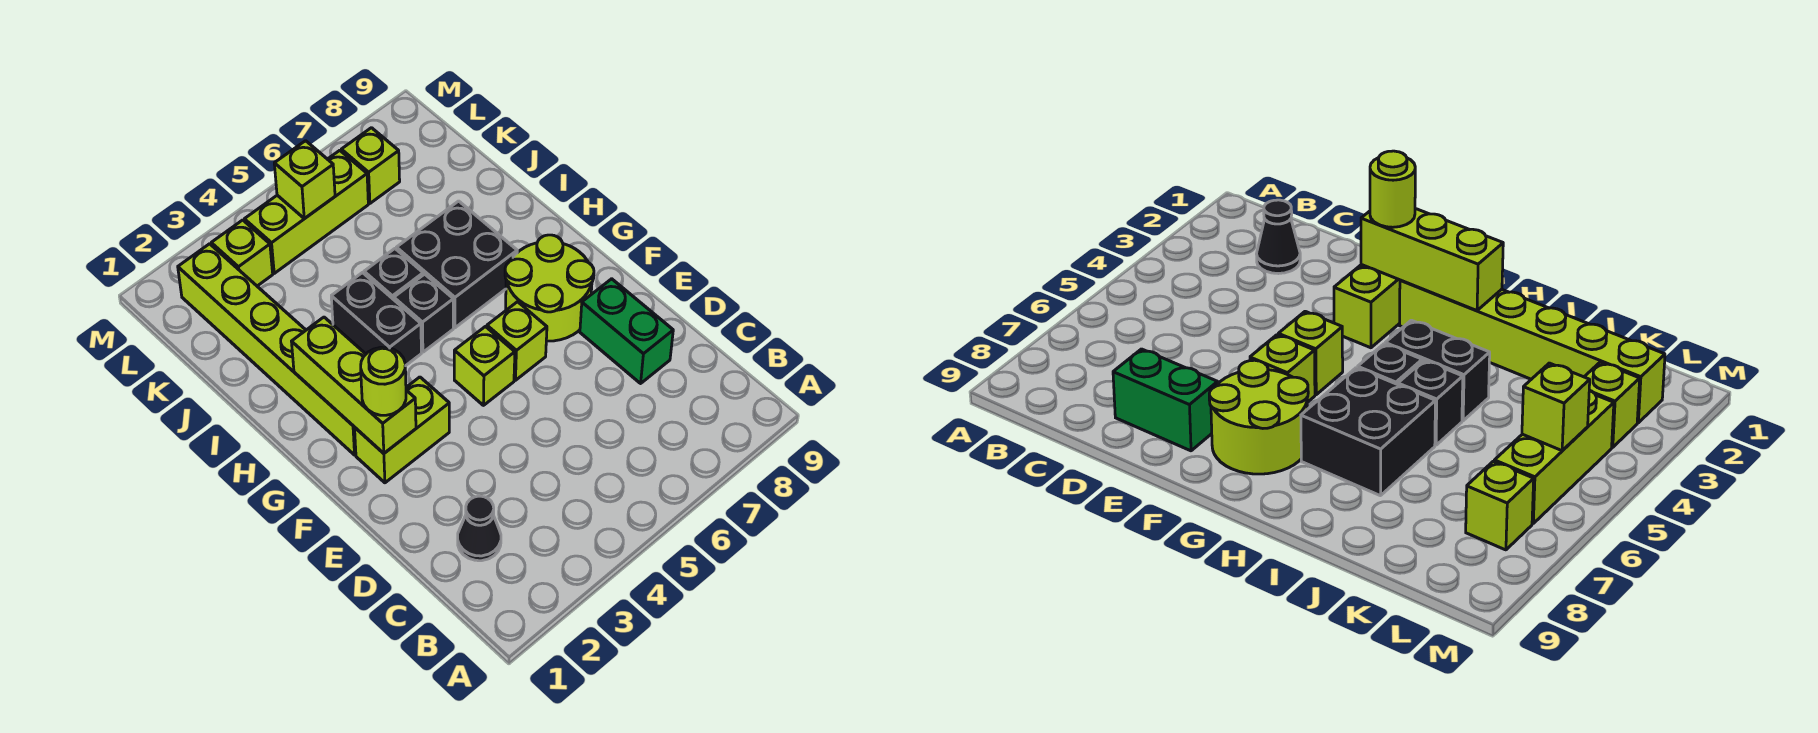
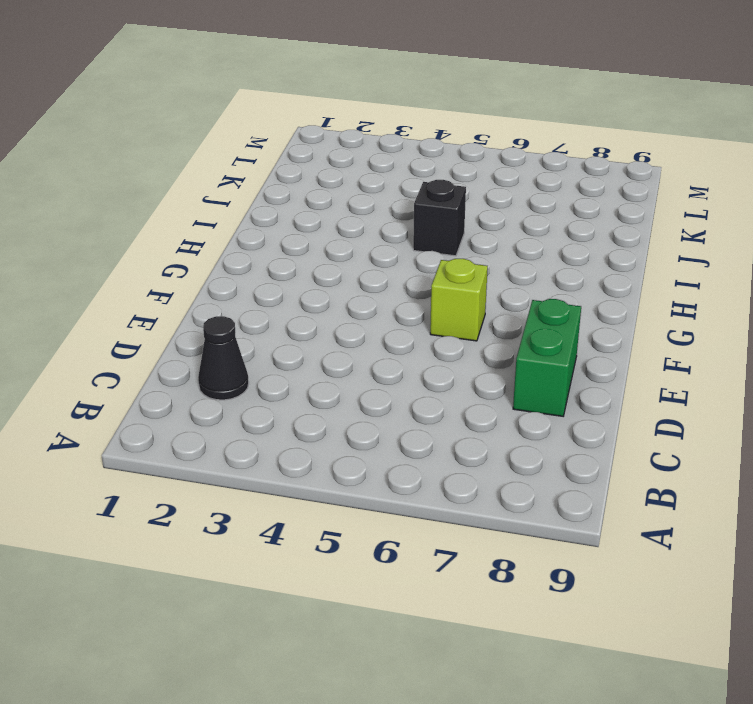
none -> lime brick F2:F3 level 1
none -> lime brick F5 level 1
none -> lime round brick F7:G8 level 1

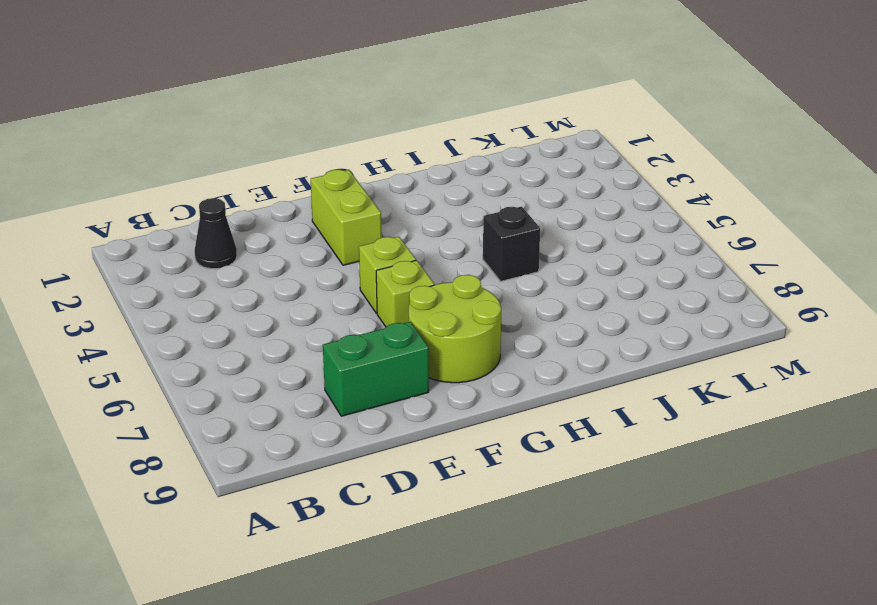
none -> lime brick G2:L2 level 1
none -> black brick H4:I4 level 1
none -> black brick H5 level 1

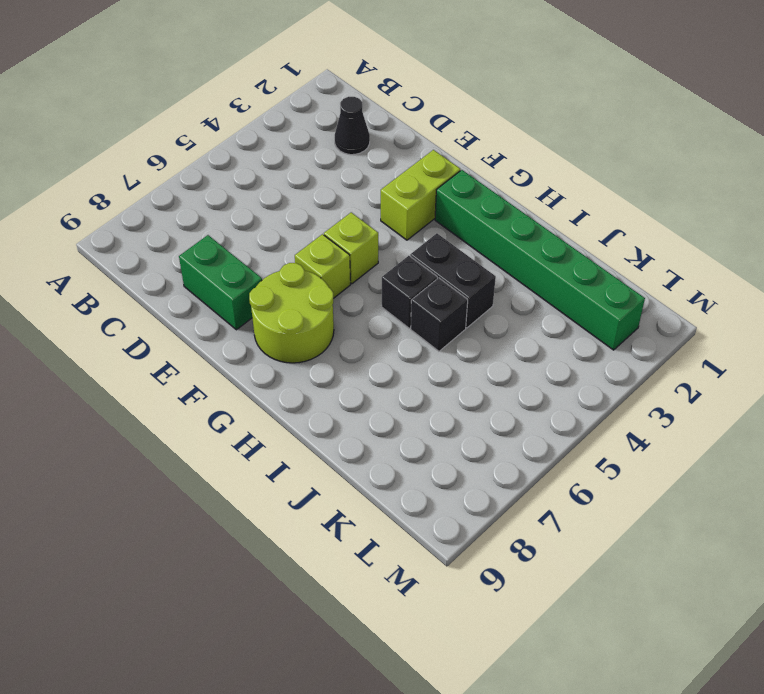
green brick G2:L2 level 1 -> lime brick G2:L2 level 1
none -> black brick H6:I7 level 1
none -> lime brick L3 level 1
none -> lime brick L4:L6 level 1

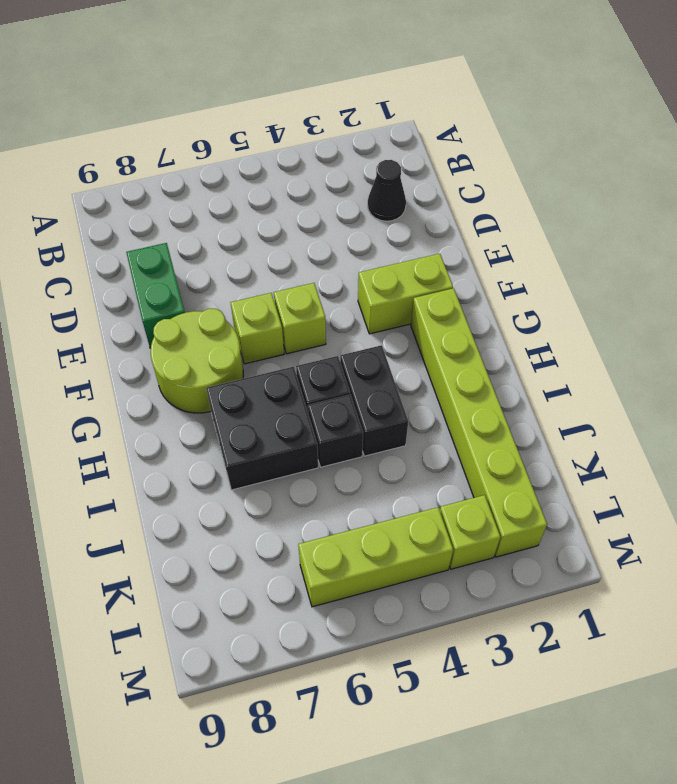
none -> lime brick L7 level 1
none -> lime brick F2:H2 level 2
none -> lime brick L5 level 2

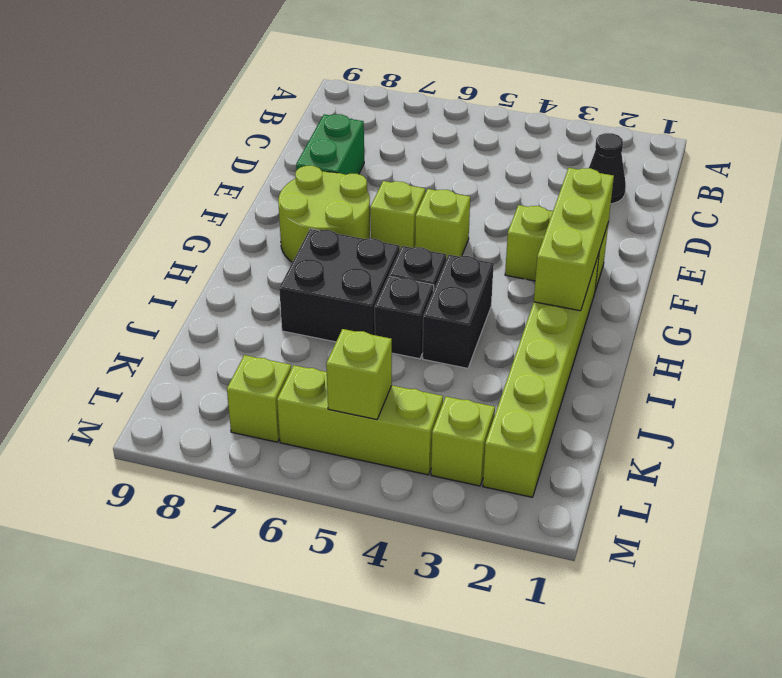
none -> lime round brick F2 level 3

